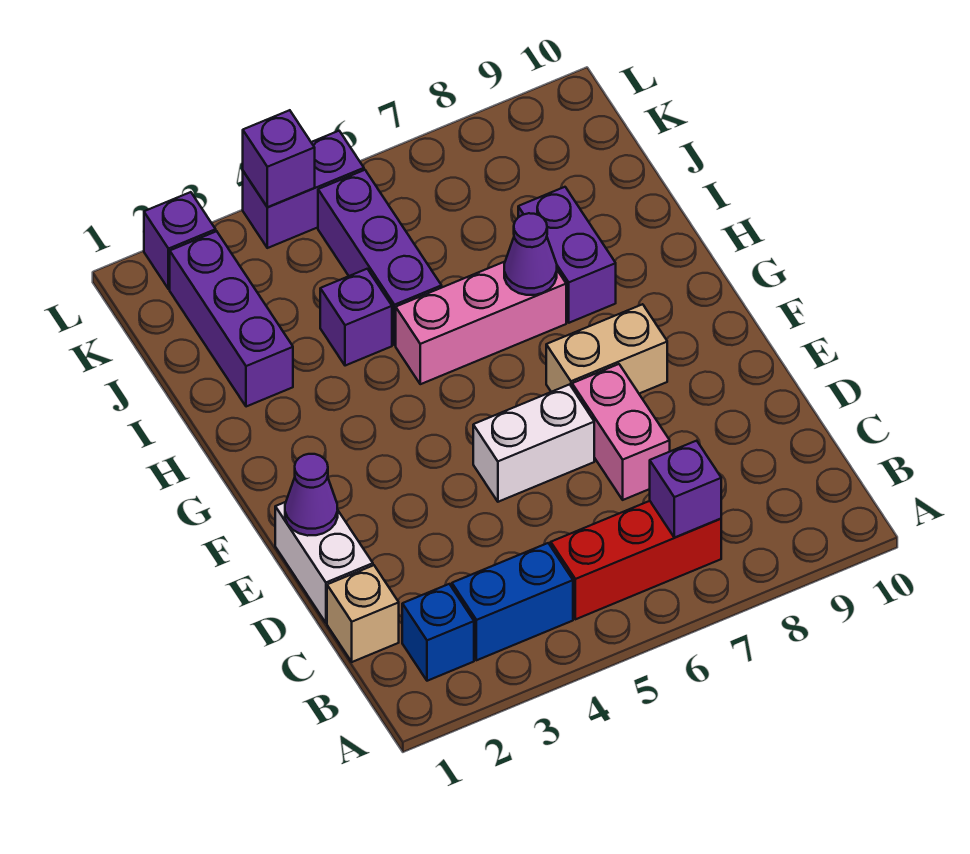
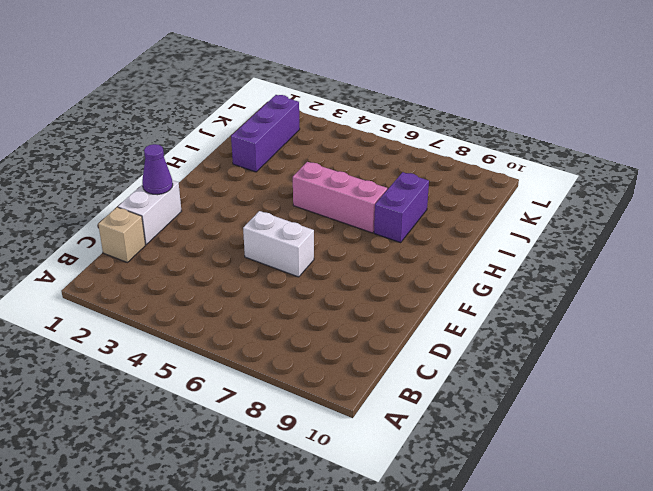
none -> blue brick B2 level 1
none -> blue brick B3:B4 level 1
none -> red brick B5:B7 level 1

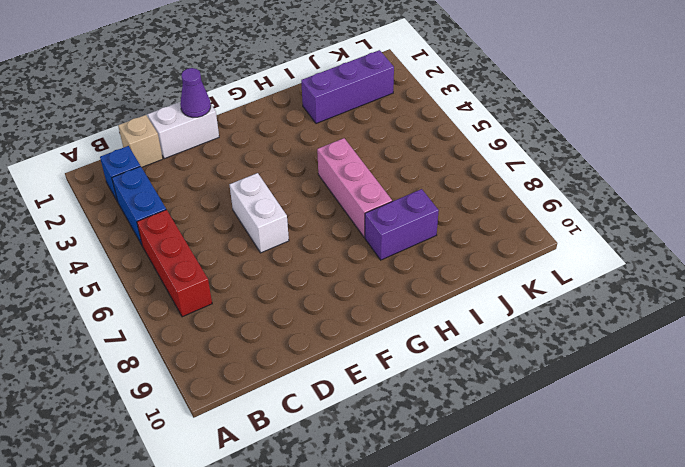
none -> pink brick D7:E7 level 1
none -> tan brick F7:F8 level 1
none -> purple brick I4 level 1

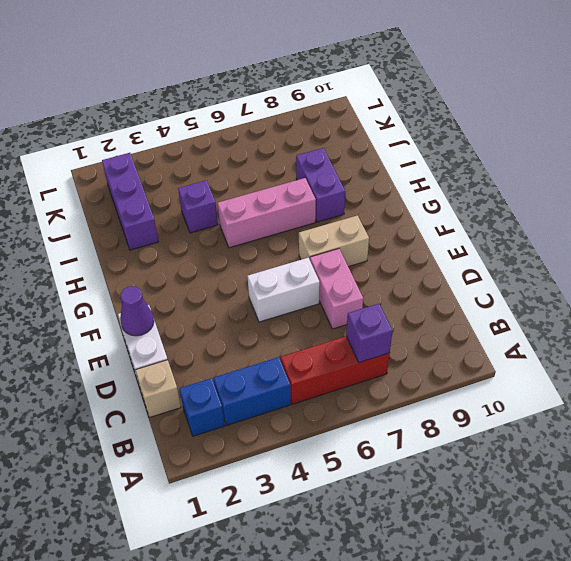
none -> purple brick I5:K5 level 1
none -> purple brick L2 level 1
none -> purple brick L4:L5 level 1

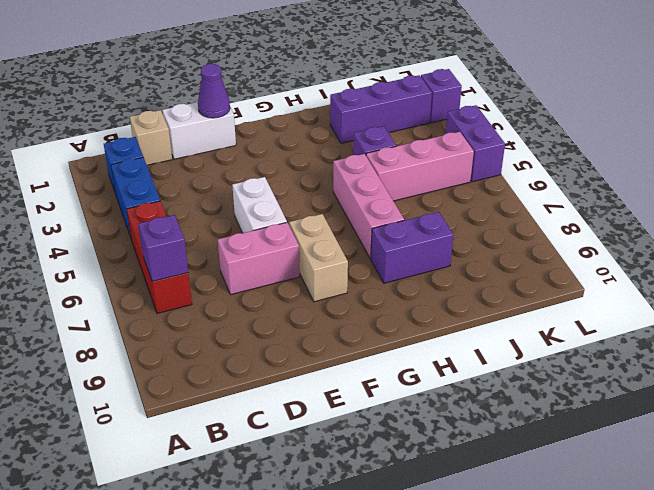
pink brick I5:K5 level 1 -> purple brick I5:K5 level 1
none -> purple cone H7 level 2
none -> purple brick L4 level 2

